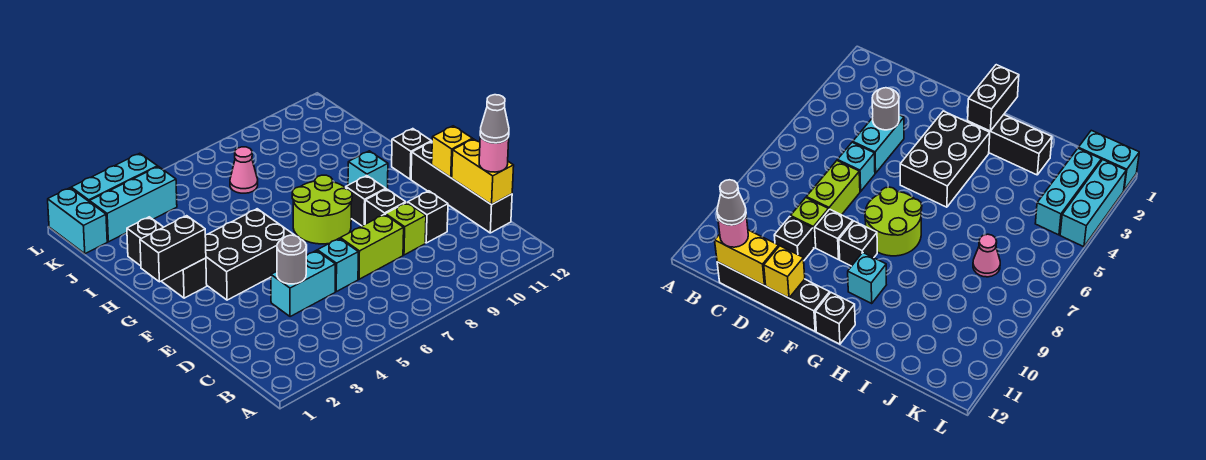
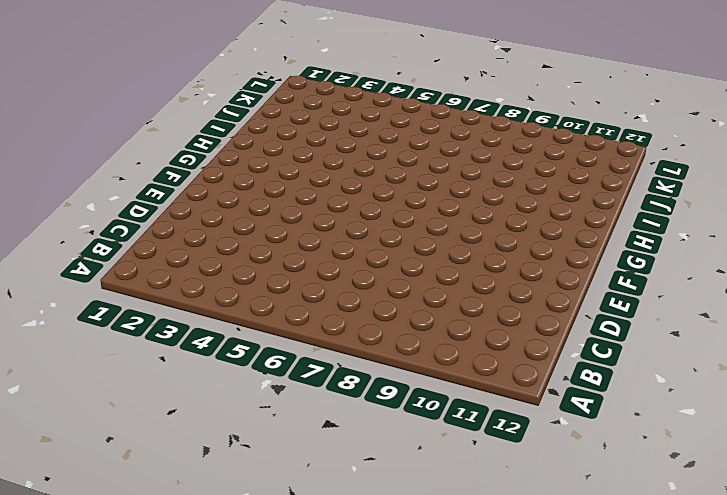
none -> black brick C12:F12 level 1
none -> cyan brick D4:D5 level 1
none -> cyan brick D6 level 1

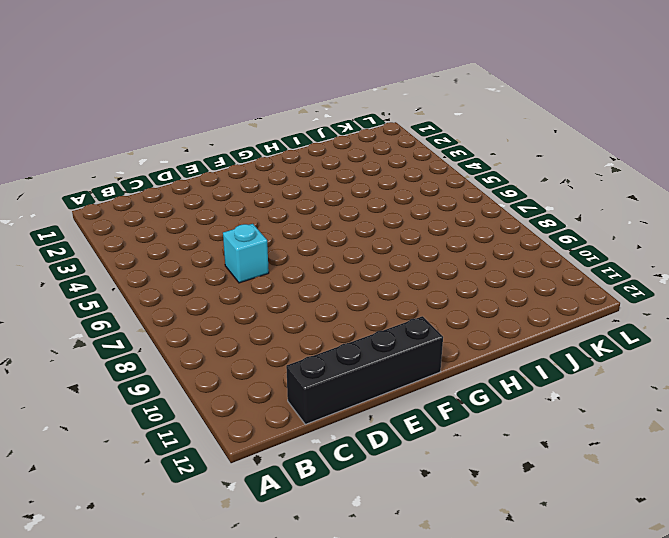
none -> cyan brick D4:D5 level 1
none -> lime brick D7:D8 level 1
none -> lime brick D9 level 1

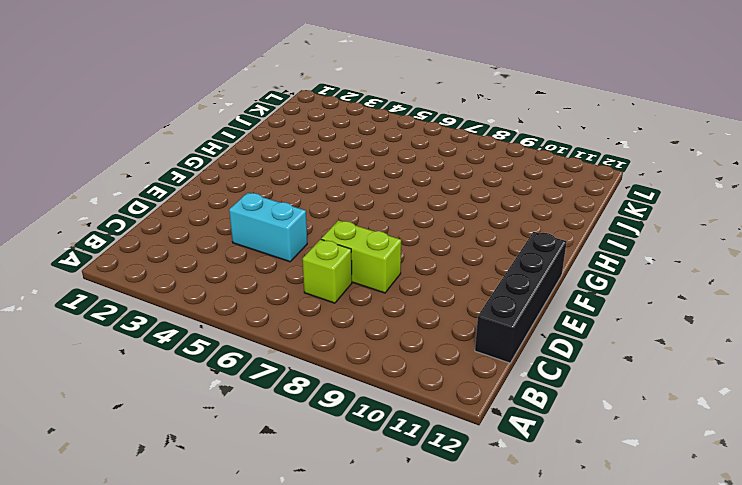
lime brick C7 level 1 -> lime brick D9 level 1
none -> cyan brick D6 level 1
none -> black brick D10 level 1
none -> black brick E9 level 1

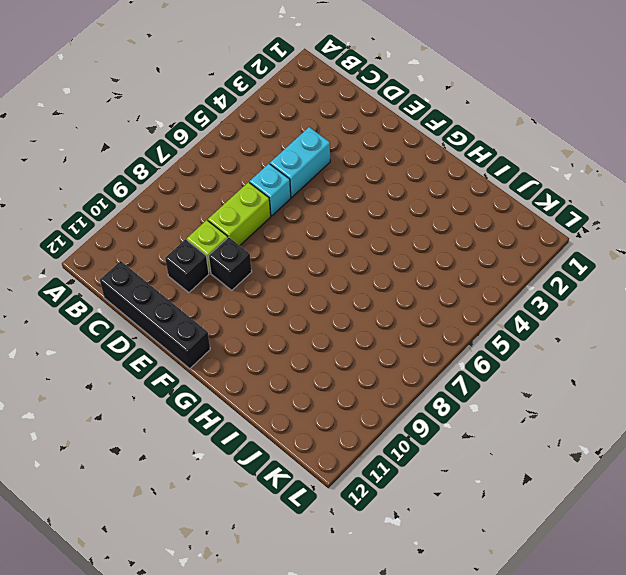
none -> black brick F3:G5 level 1
none -> lime round brick F7:G8 level 1
none -> black brick F9 level 1

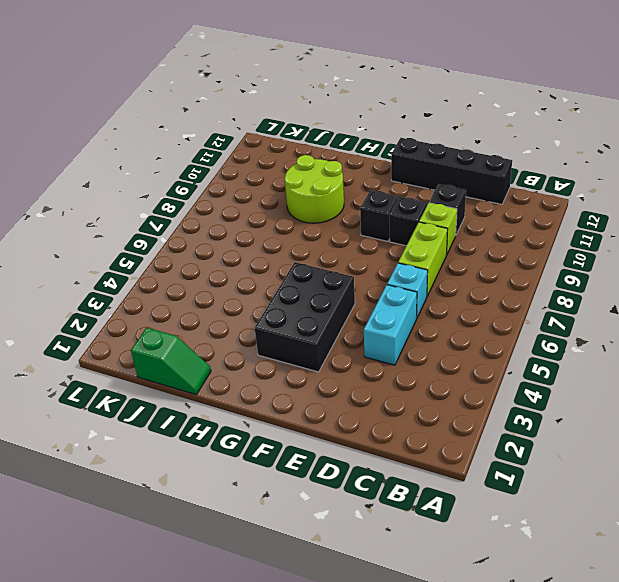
lime round brick H9:I10 level 1 -> lime round brick F7:G8 level 1
green slope I1:J1 level 1 top J -> none
none -> black brick G2:I2 level 1
none -> cyan brick G10 level 1
none -> black brick G12 level 1

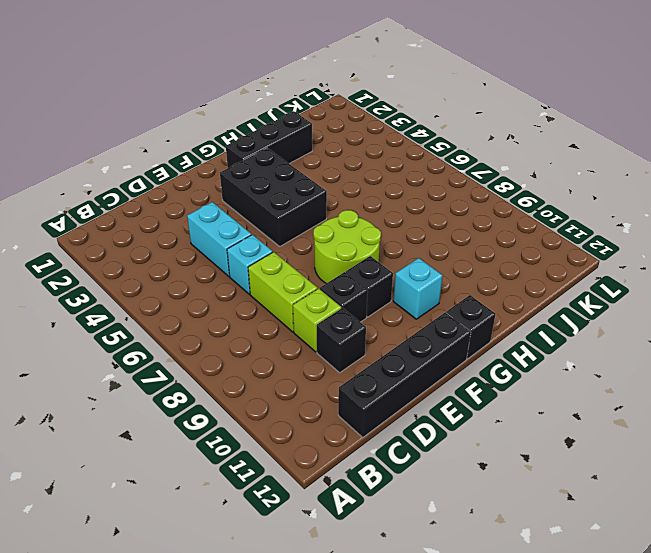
none -> pink cone J7 level 1
none -> cyan brick K1:L1 level 1
none -> cyan brick K2:K4 level 1

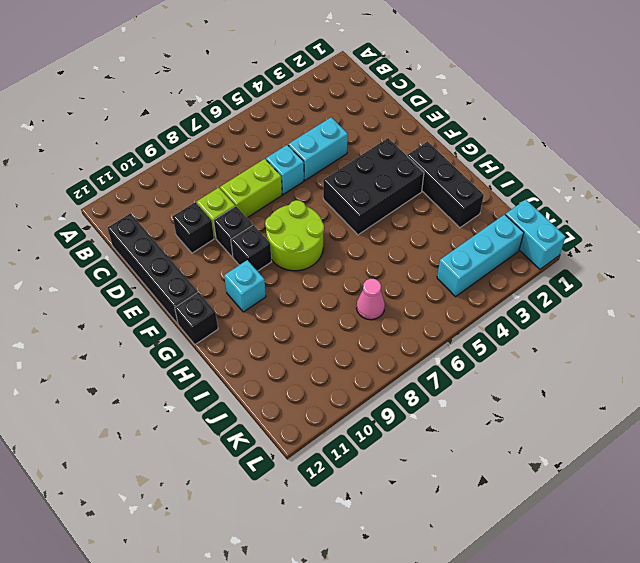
none -> cyan brick L2:L4 level 1
none -> yellow brick C12:D12 level 2
none -> grey round brick D4 level 2

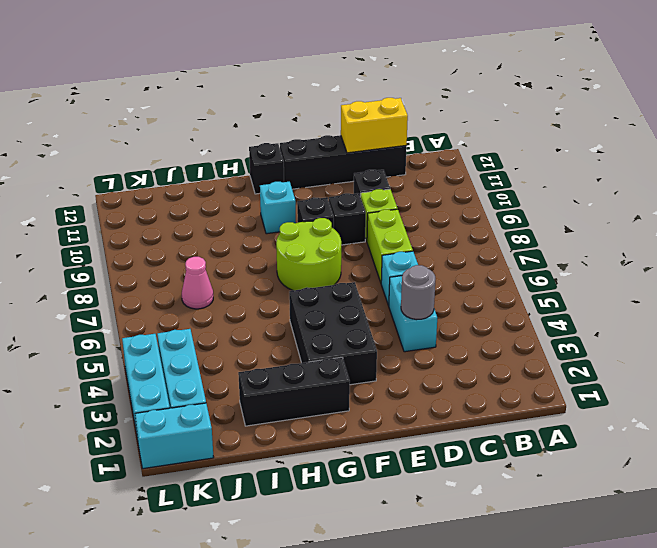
none -> yellow brick E12 level 2
none -> black brick G1:G2 level 2
none -> pink round brick C12 level 3

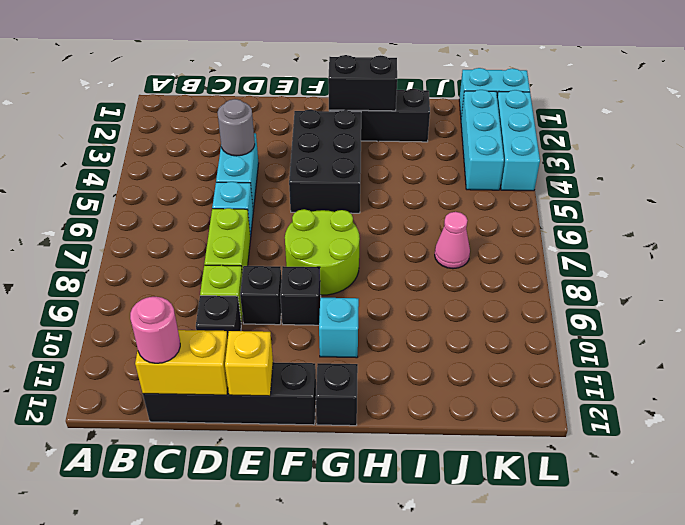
black brick G2:H2 level 2 -> black brick G1:G2 level 2
none -> grey cone C12 level 4

